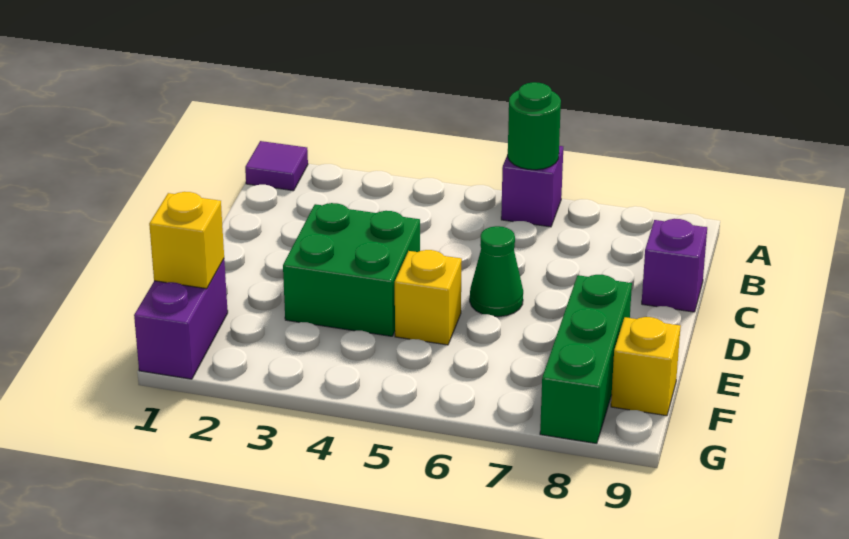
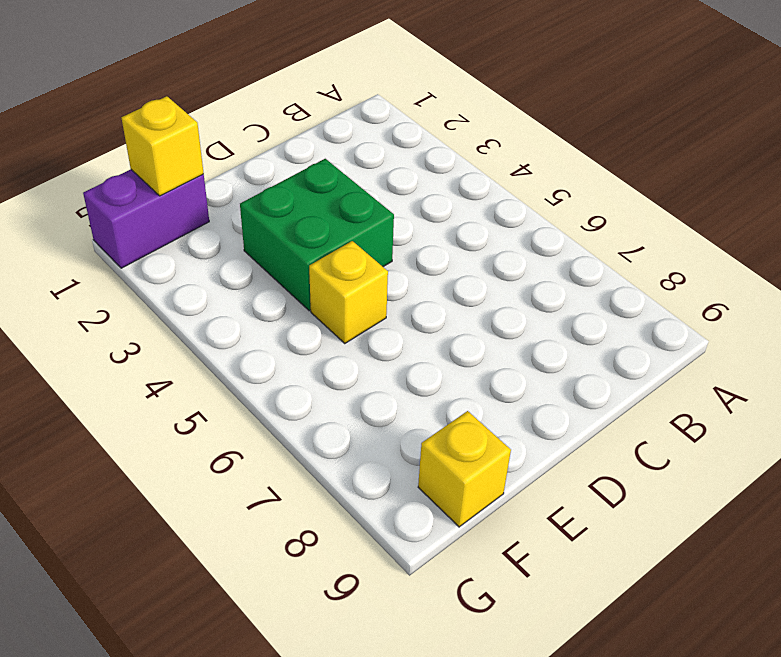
none -> purple tile A1 level 1
none -> purple brick A6 level 1

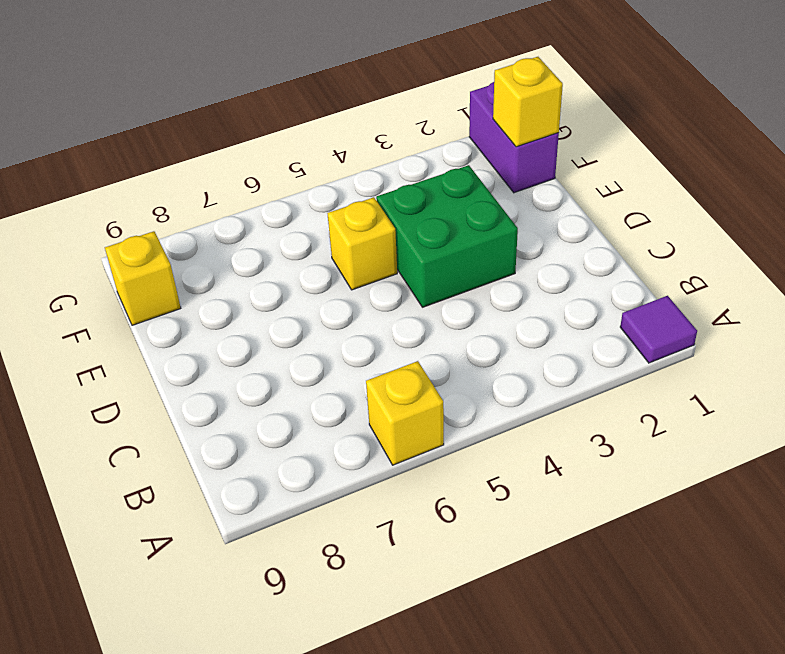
yellow brick A6 level 1 -> purple brick A6 level 1
none -> purple brick C9 level 1
none -> green cone D6 level 1

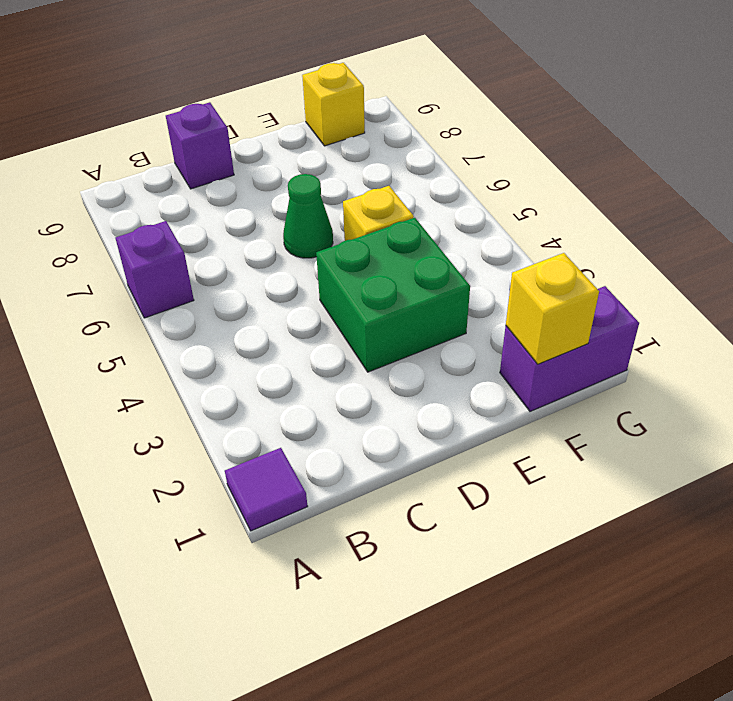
none -> green brick E8:G8 level 1
none -> green round brick A6 level 2

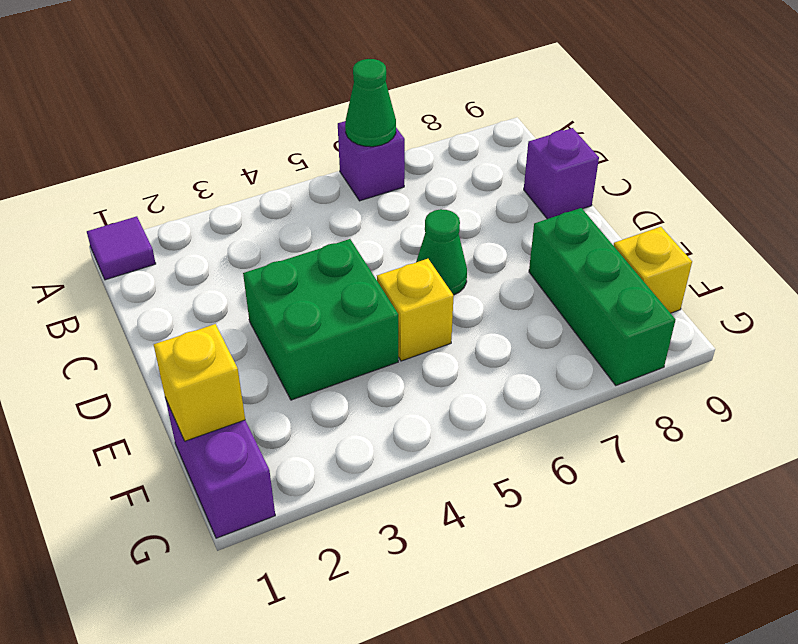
green cone A6 level 2 -> green round brick A6 level 2

